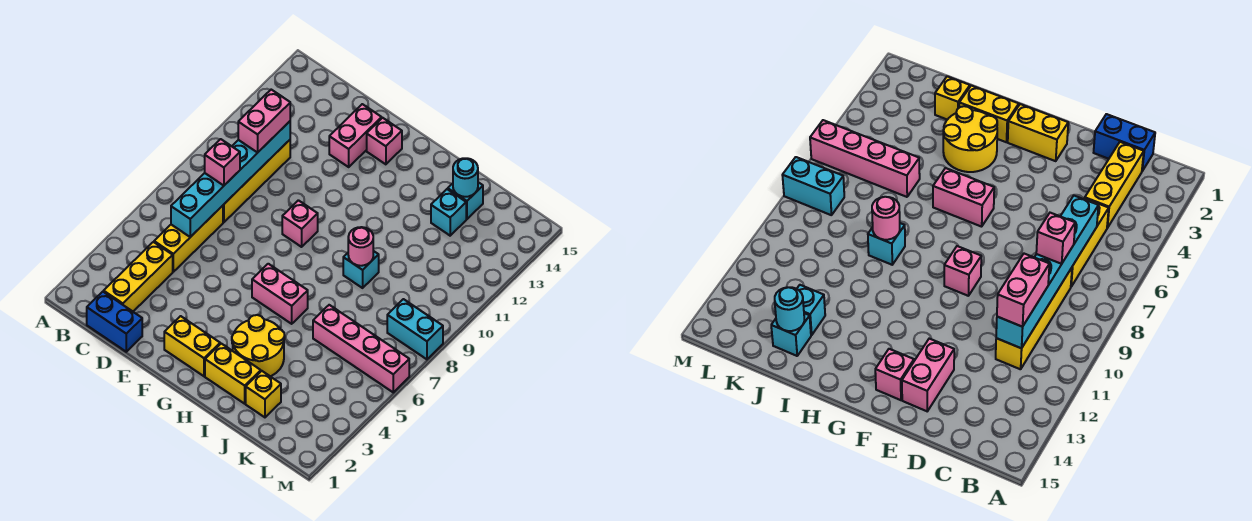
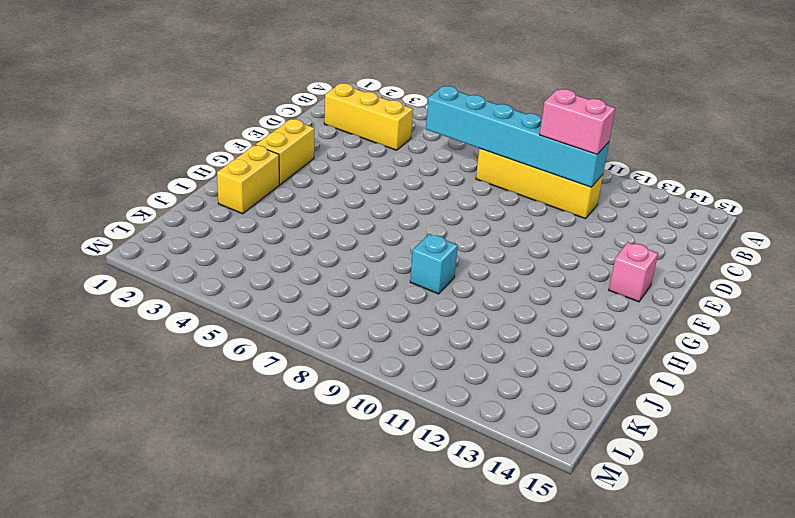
none -> blue brick C1:D1 level 1
none -> yellow brick C5:C7 level 1
none -> pink brick E13:E14 level 1

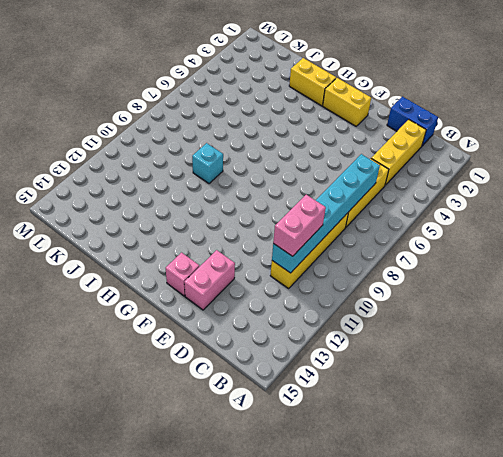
none -> pink brick F9 level 1
none -> pink brick G6:H6 level 1
none -> yellow round brick H3:I4 level 1

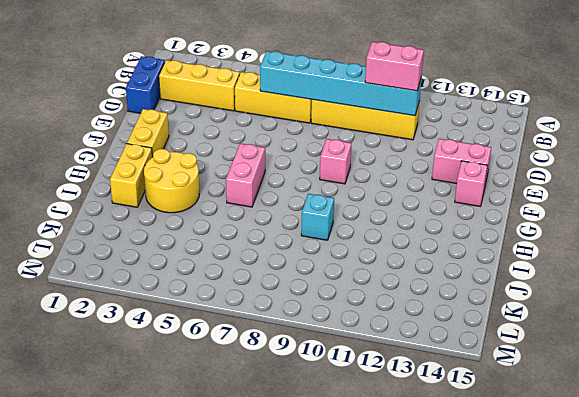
none -> yellow brick J2 level 1
none -> pink brick J6:M6 level 1
none -> cyan brick J13 level 1

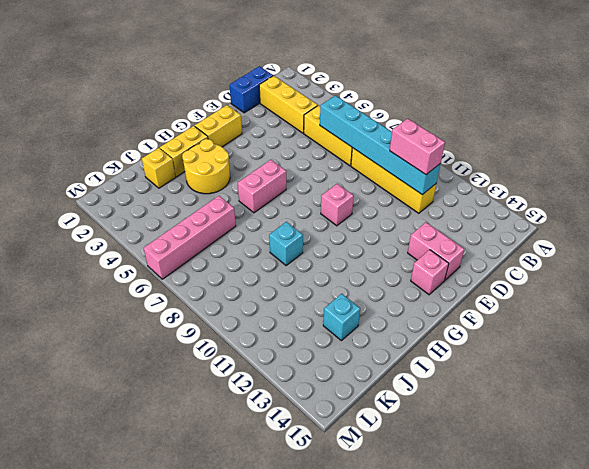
none -> cyan brick J14 level 1
none -> cyan brick L8:M8 level 1
none -> pink round brick I9 level 2

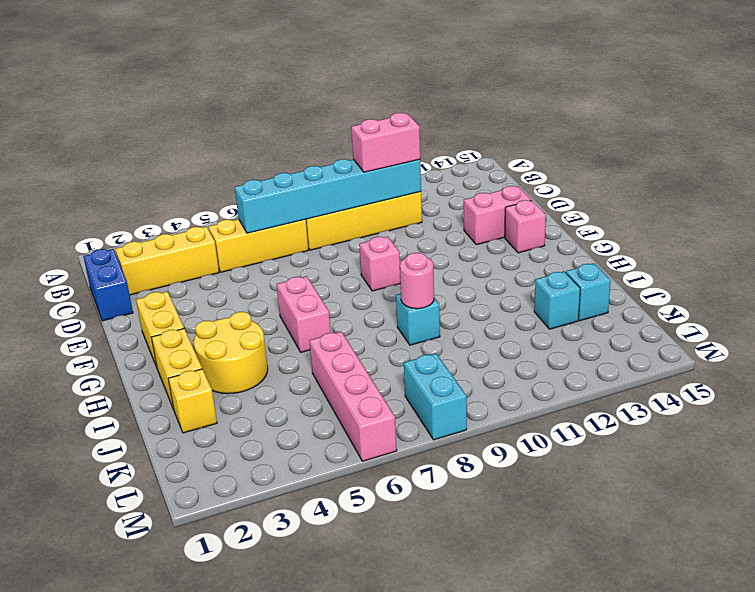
none -> cyan round brick J14 level 2
none -> pink brick C8 level 3

